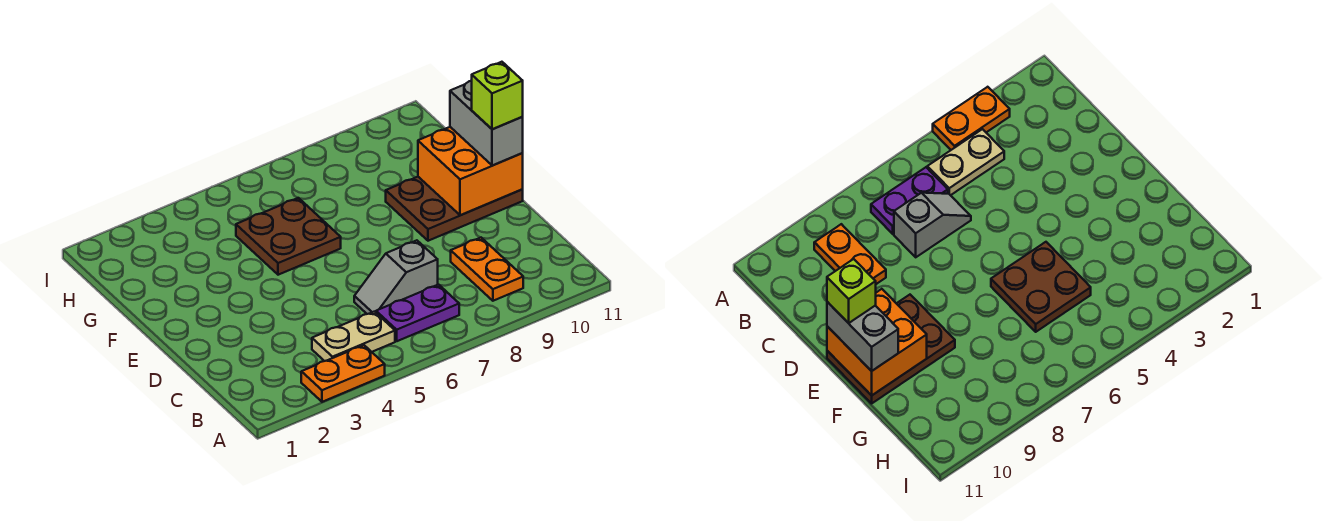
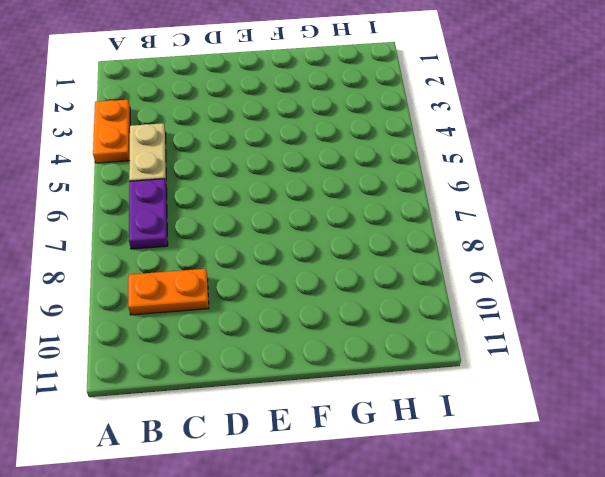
none -> grey slope C6:C7 level 1 top 7
none -> brown plate E9:F11 level 1

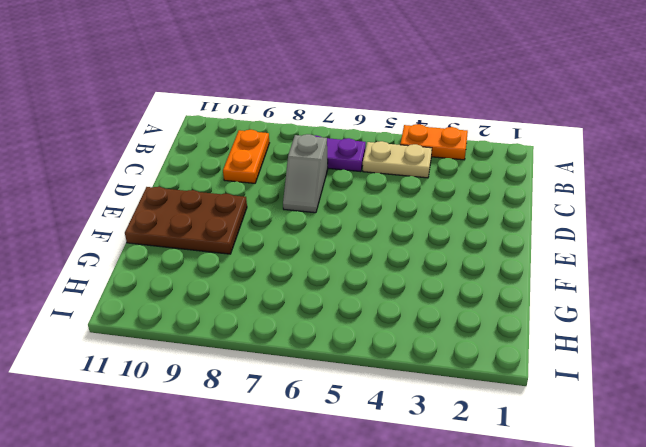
grey slope C7:D7 level 1 top C -> grey slope C6:C7 level 1 top 7
none -> brown plate F5:G6 level 1
none -> orange brick E10:F11 level 2

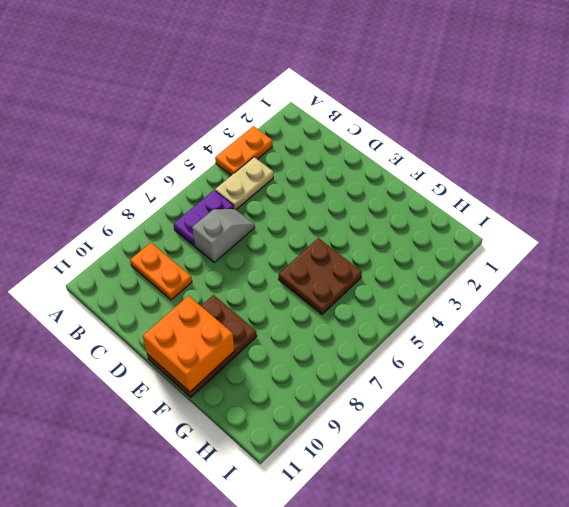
none -> grey brick E11:F11 level 3
none -> lime brick E11 level 4

